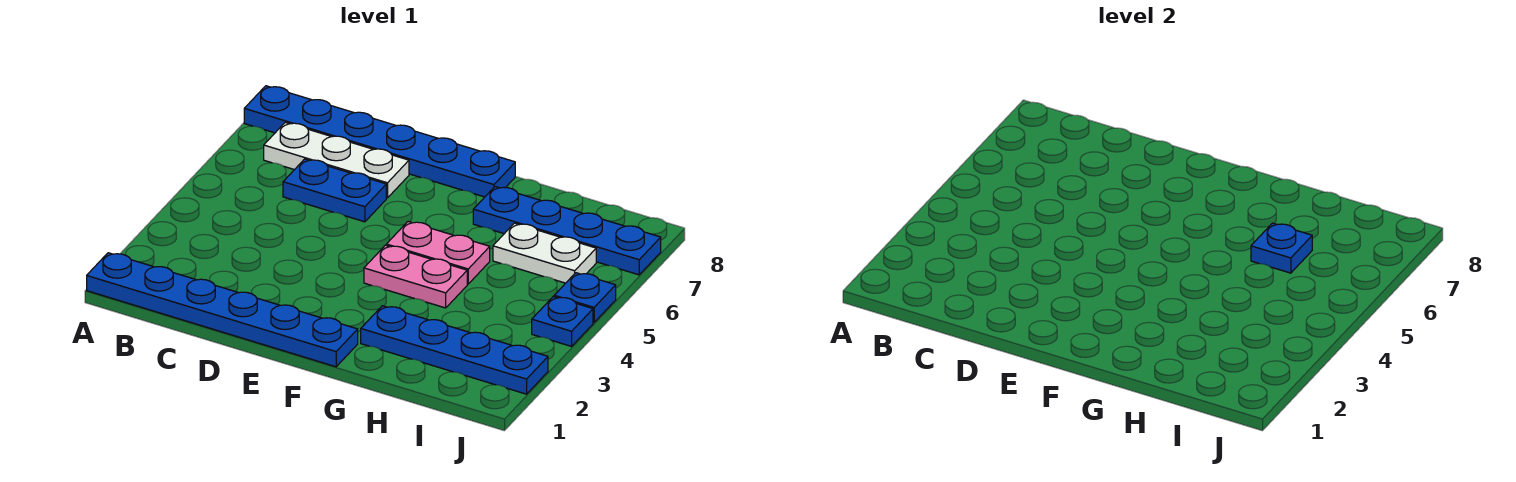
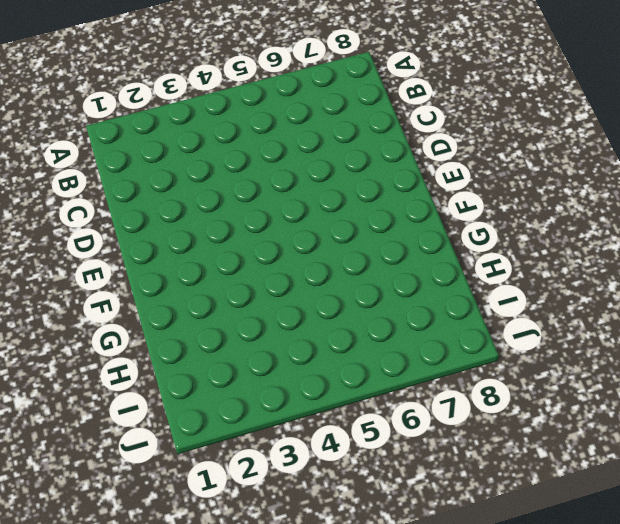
none -> blue plate A1:F1 level 1
none -> blue plate A8:F8 level 1
none -> white plate B7:D7 level 1

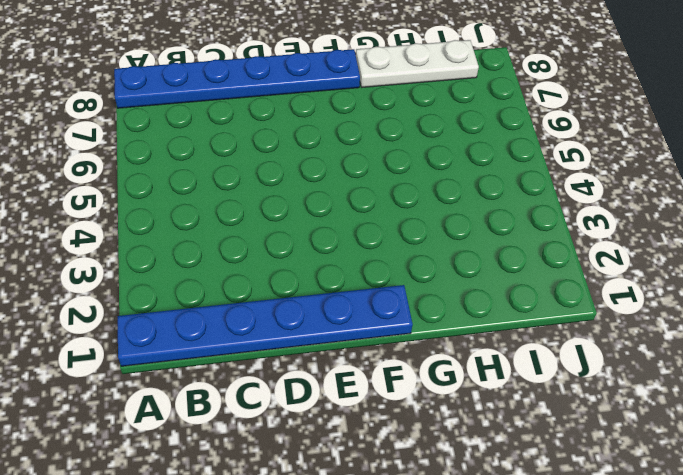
white plate G8:I8 level 1 -> white plate B7:D7 level 1
none -> blue plate C6:D6 level 1
none -> pink plate F4:G4 level 1
none -> pink plate F5:G5 level 1

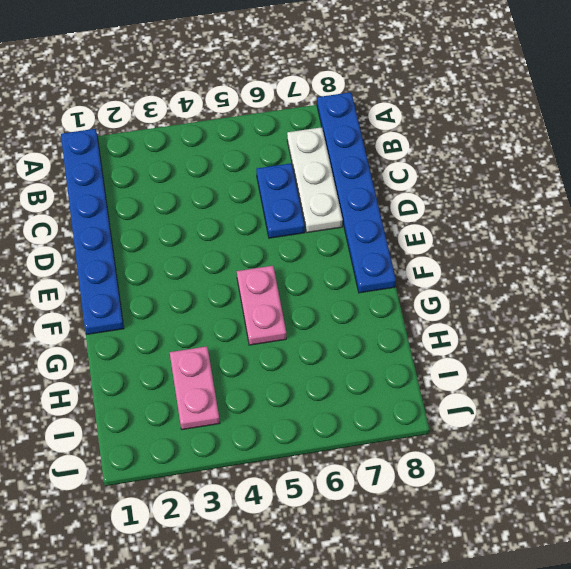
pink plate H3:I3 level 1 -> pink plate F4:G4 level 1
none -> blue plate G2:J2 level 1
none -> blue plate G7:J7 level 1
none -> white plate H6:I6 level 1

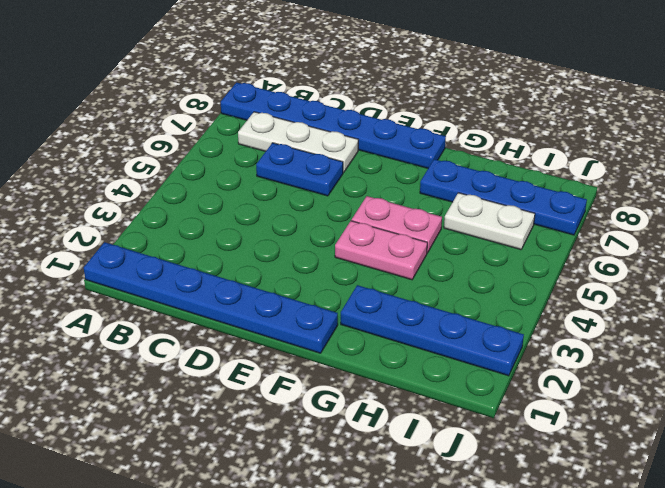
none -> blue plate J4 level 1
none -> blue plate J5 level 1
none -> blue plate H6 level 2

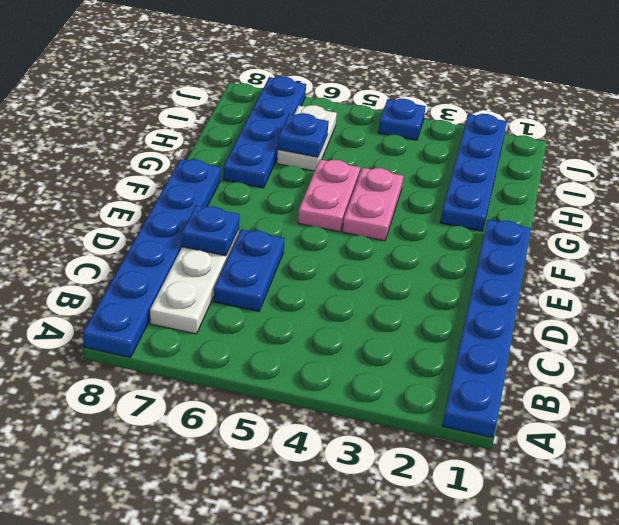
blue plate D7 level 2 -> blue plate J5 level 1

